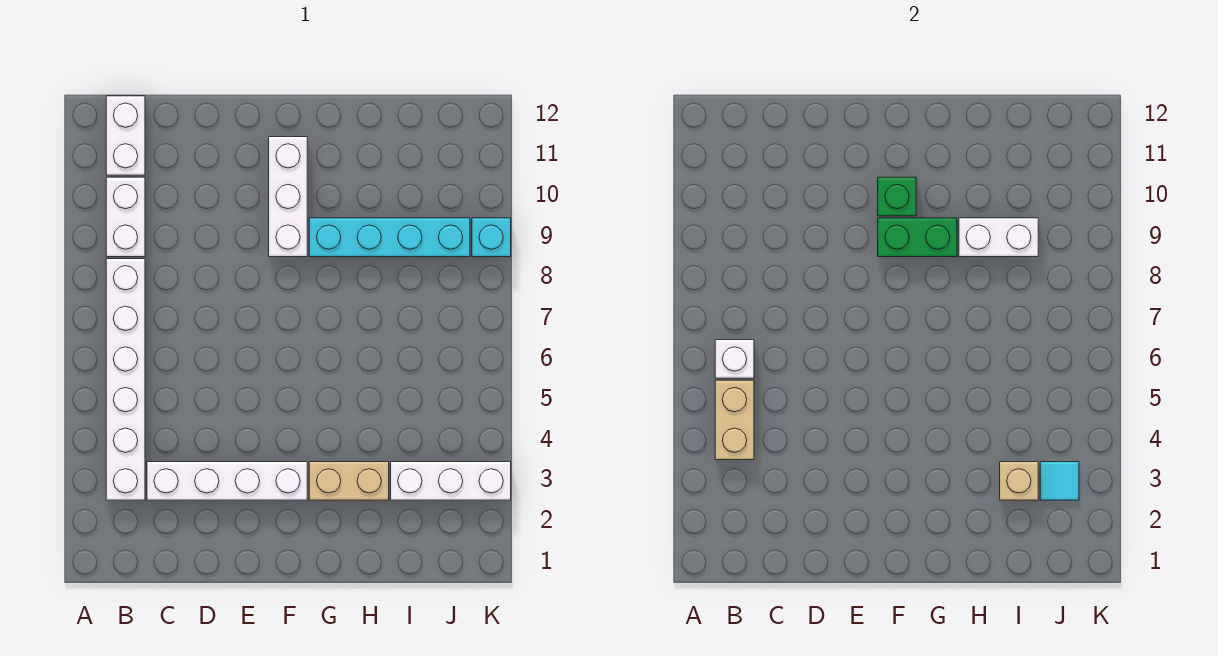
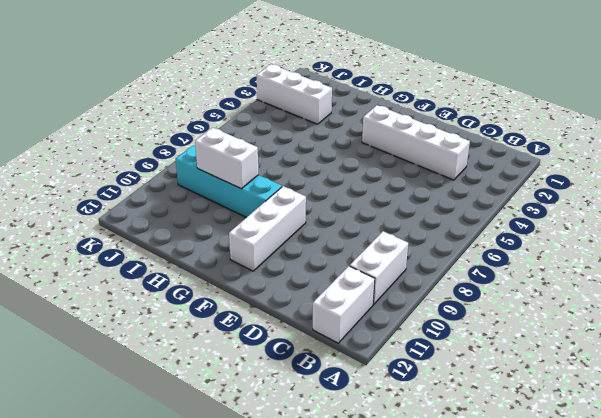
none -> white brick B3:B8 level 1
none -> tan brick G3:H3 level 1
none -> cyan brick K9 level 1

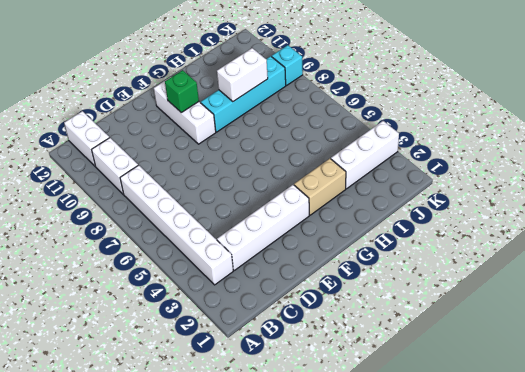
none -> tan brick B4:B5 level 2
none -> white brick B6 level 2
none -> green brick F9:G9 level 2

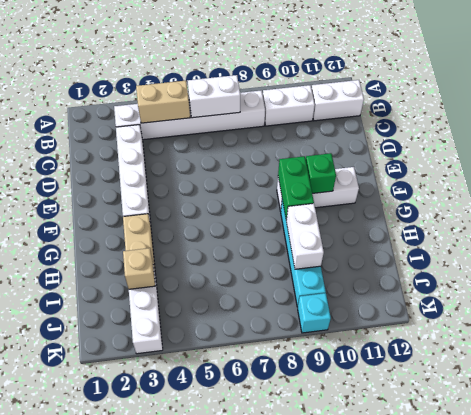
white brick B6:B7 level 2 -> white brick B6 level 2
none -> cyan tile J3 level 2

